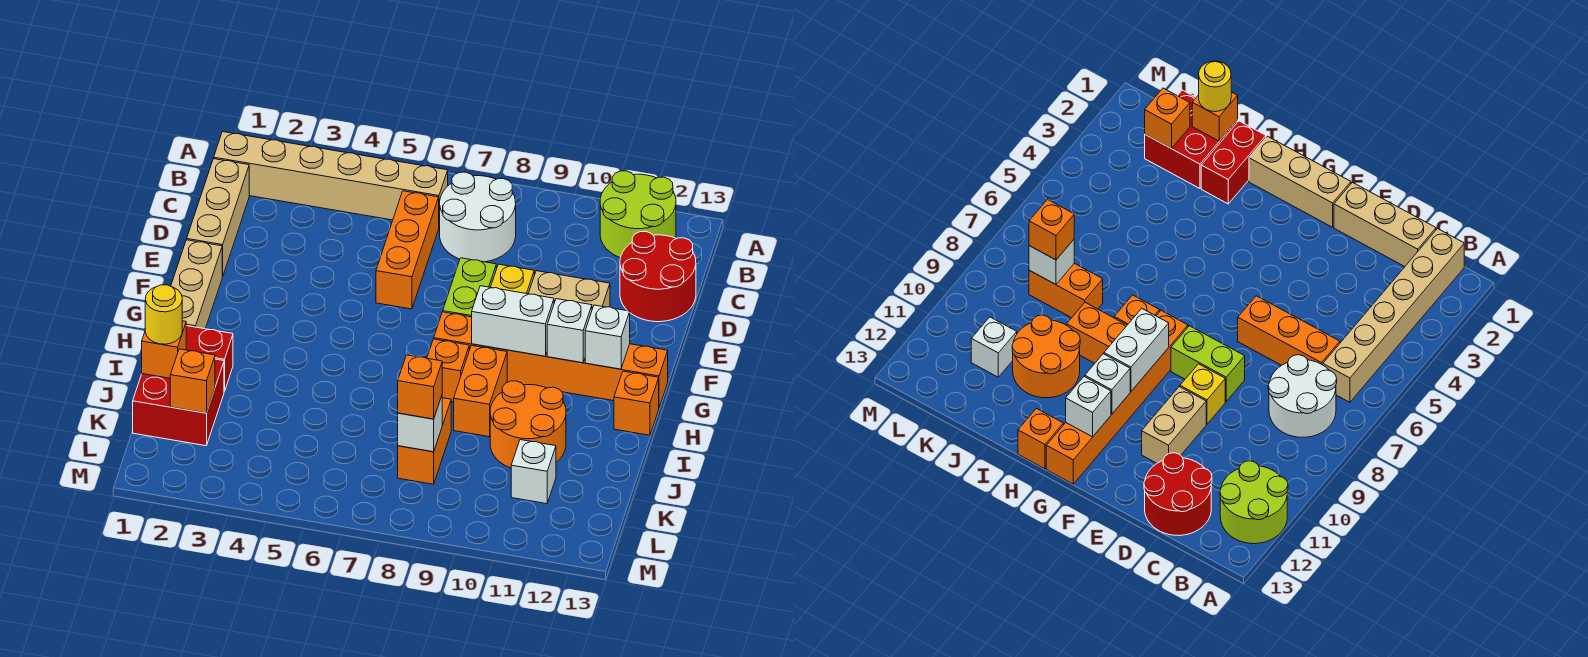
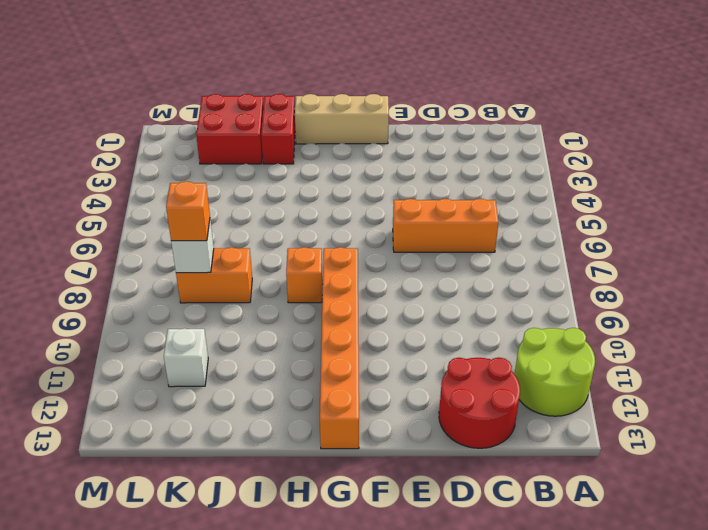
none -> tan brick B1:B6 level 1
none -> white round brick B7:C8 level 1
none -> tan brick C1:E1 level 1

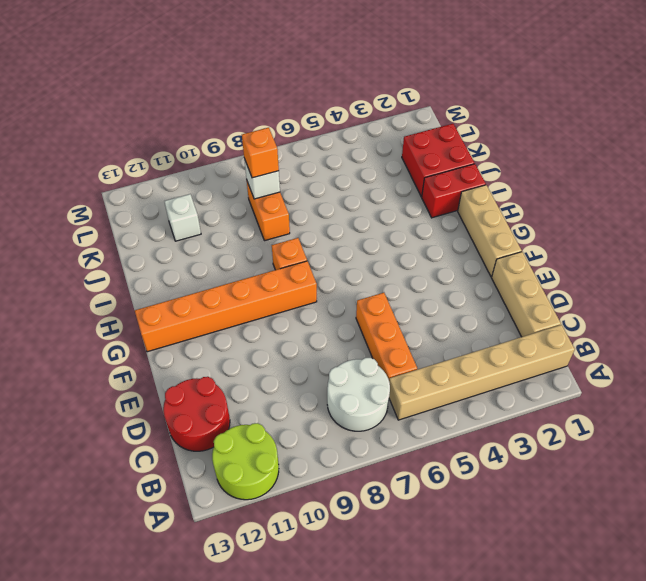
none -> lime brick E8:F8 level 1
none -> yellow brick E9 level 1
none -> tan brick E10:E11 level 1

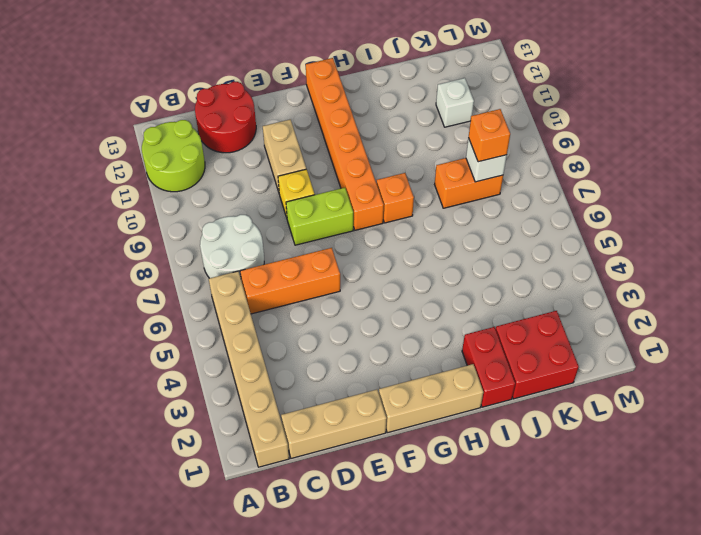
none -> orange brick H9:I9 level 1
none -> orange brick H13 level 1
none -> orange round brick I10:J11 level 1

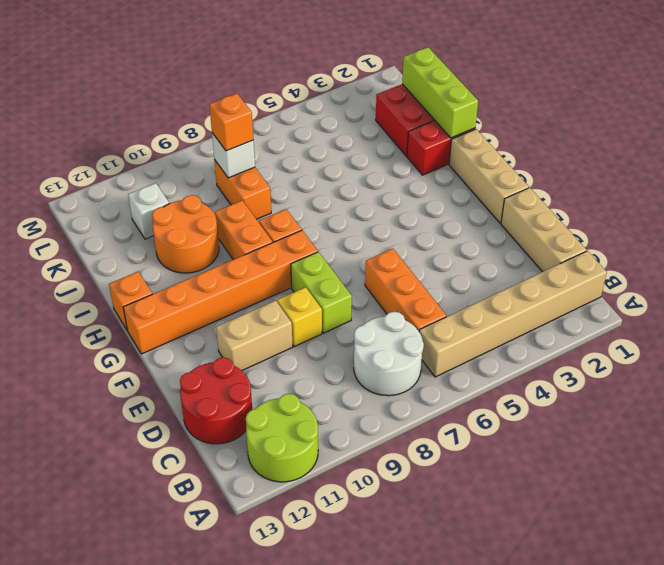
lime brick I1:K1 level 2 -> orange brick J1 level 2
none -> white brick G9:G10 level 2
none -> white brick G11 level 2
none -> white brick G12 level 2

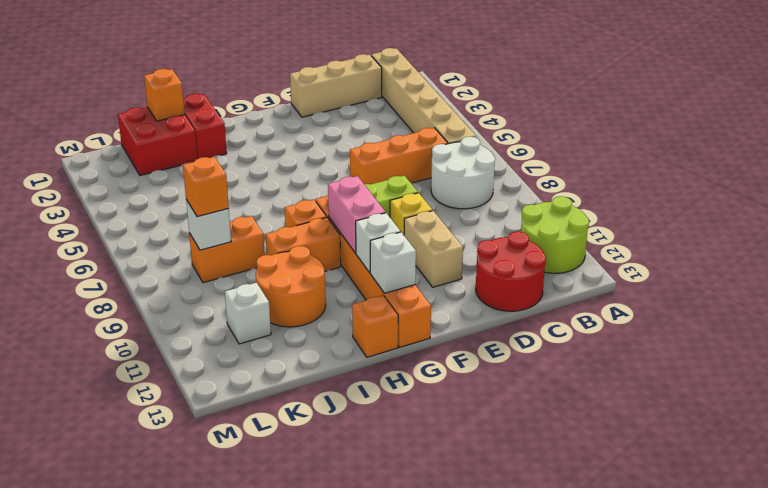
pink brick G9:G10 level 2 -> white brick G9:G10 level 2
none -> tan brick F1:H1 level 1
none -> orange brick K2 level 2
none -> yellow round brick J1 level 3

